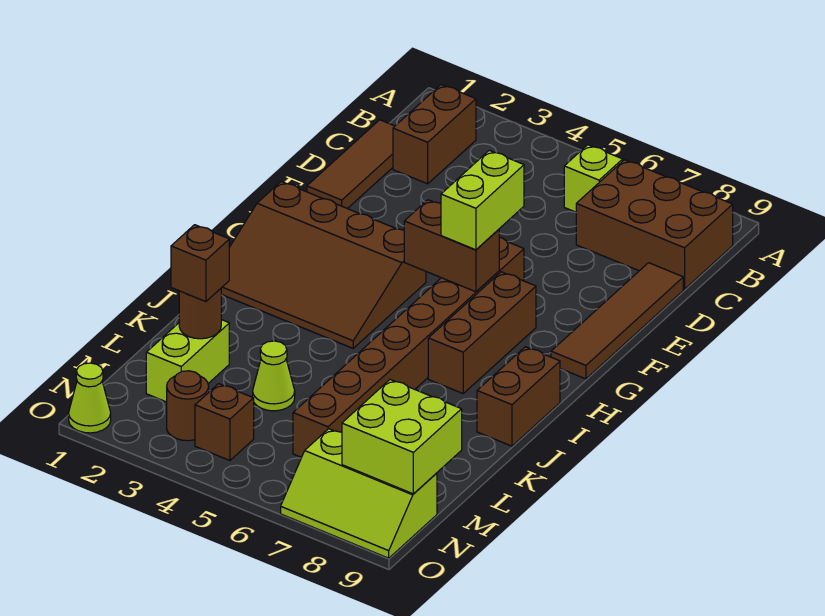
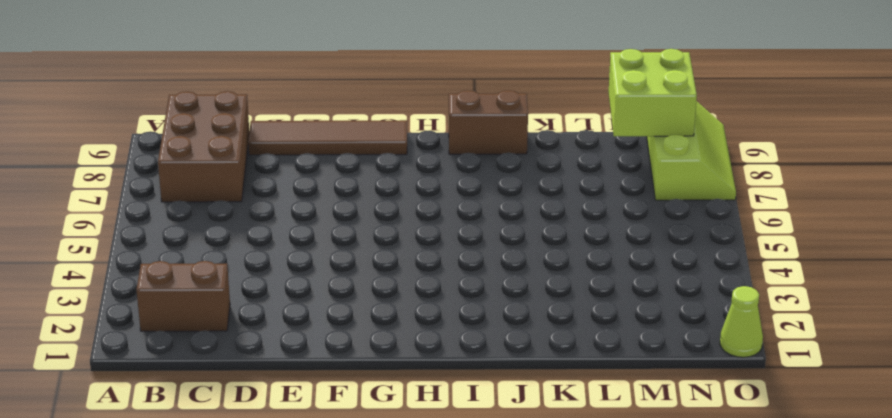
none -> lime brick B6 level 1
none -> brown tile C1:E1 level 1
none -> brown brick F6:M6 level 1

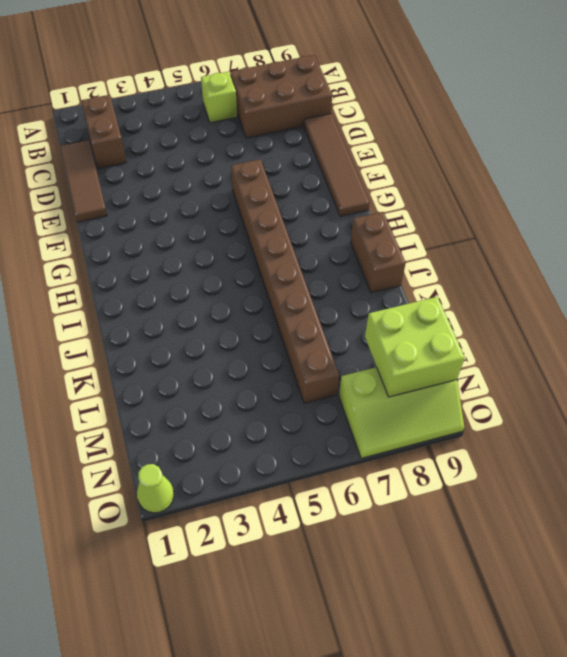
none -> brown slope G1:I4 level 1 top G
none -> brown brick G7:I7 level 1
none -> lime brick L2:M2 level 1

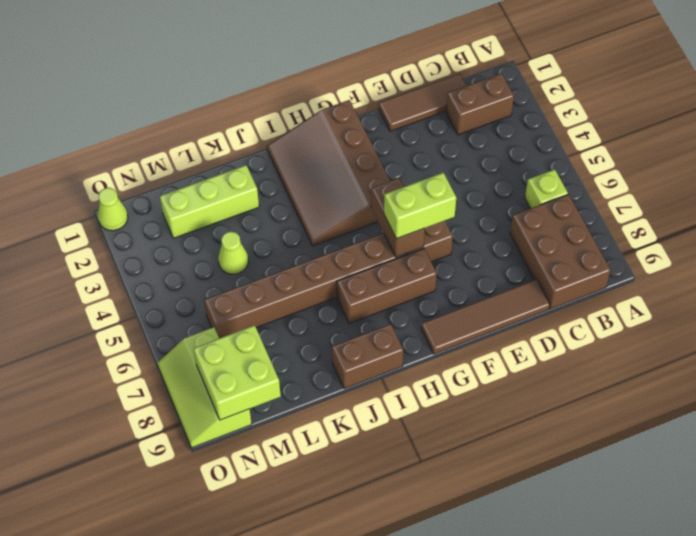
lime brick K2:M2 level 1 -> lime brick L2:M2 level 1
none -> brown round brick N3 level 1
none -> brown brick N4 level 1
none -> brown round brick L2 level 2

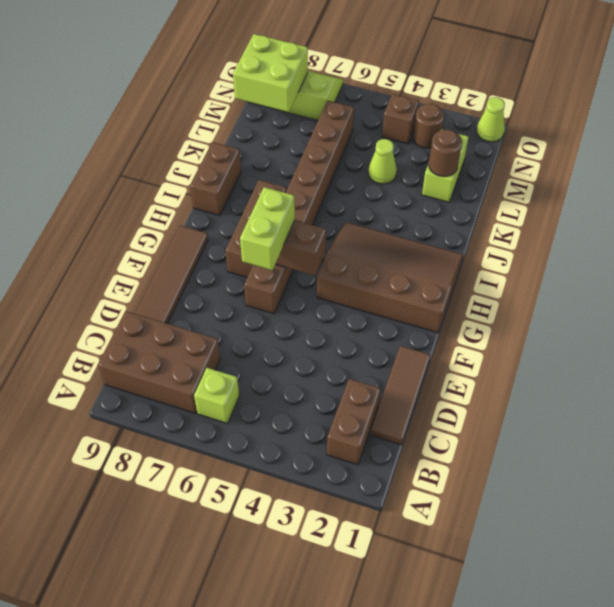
none -> brown brick L2 level 3

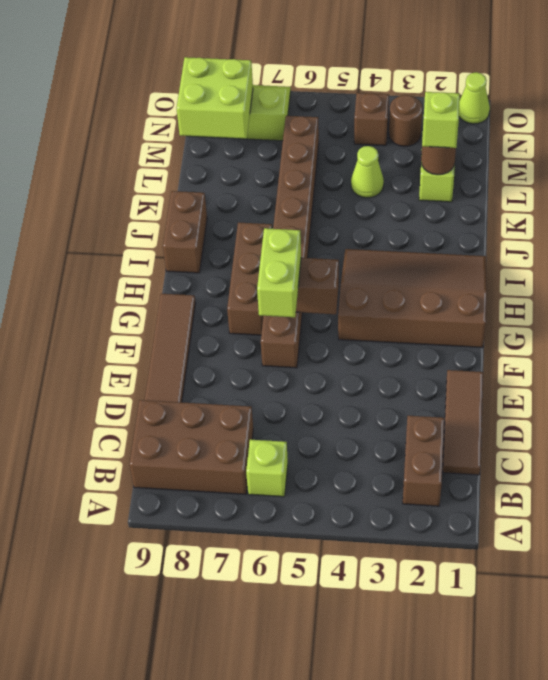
lime brick L2 level 3 -> brown brick L2 level 3

